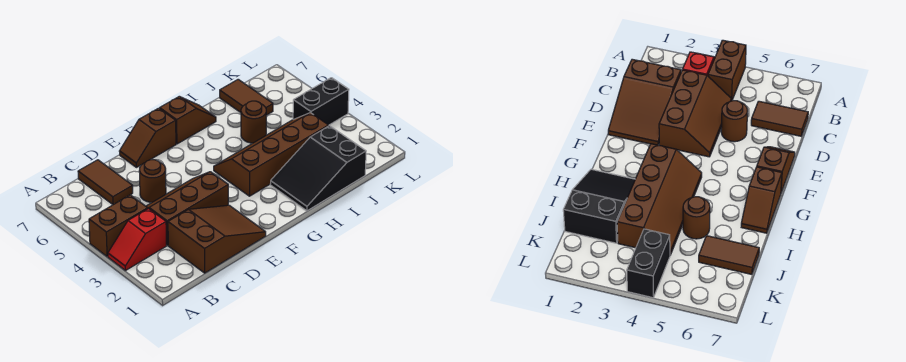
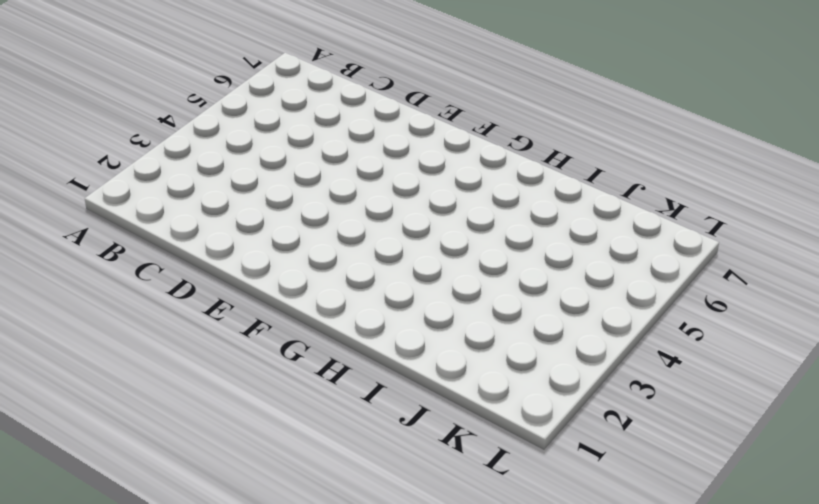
none -> red slope A3:B3 level 1 top B
none -> brown brick A4:B4 level 1
none -> brown slope C1:E2 level 1 top C

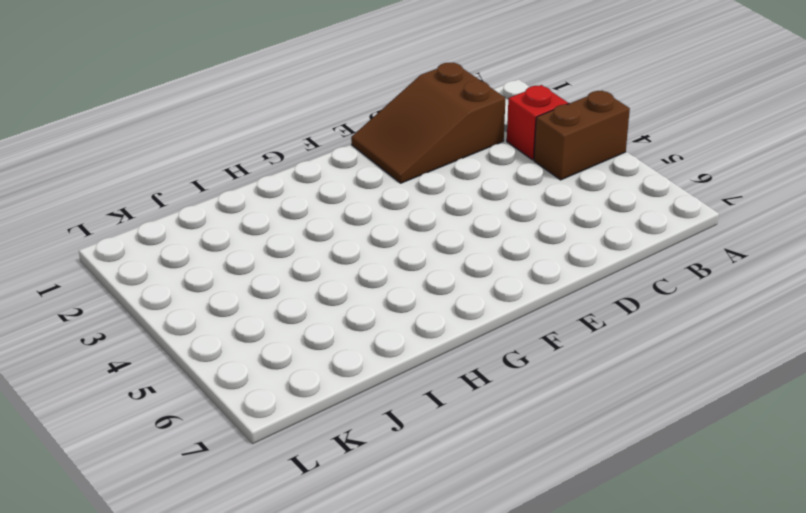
none -> brown slope C3:E4 level 1 top 3
none -> brown tile C6:C7 level 1
none -> brown round brick D5 level 1

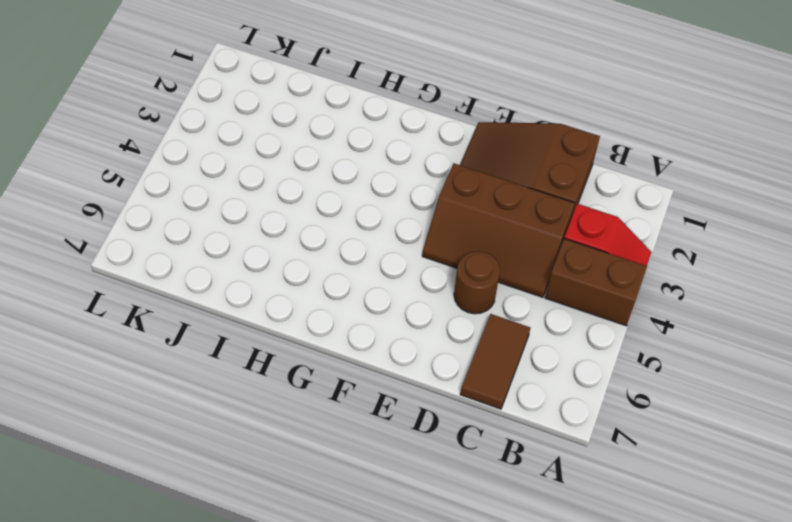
none -> brown slope E7:F7 level 1 top F
none -> brown slope G3:J4 level 1 top 3
none -> brown slope G7:H7 level 1 top G

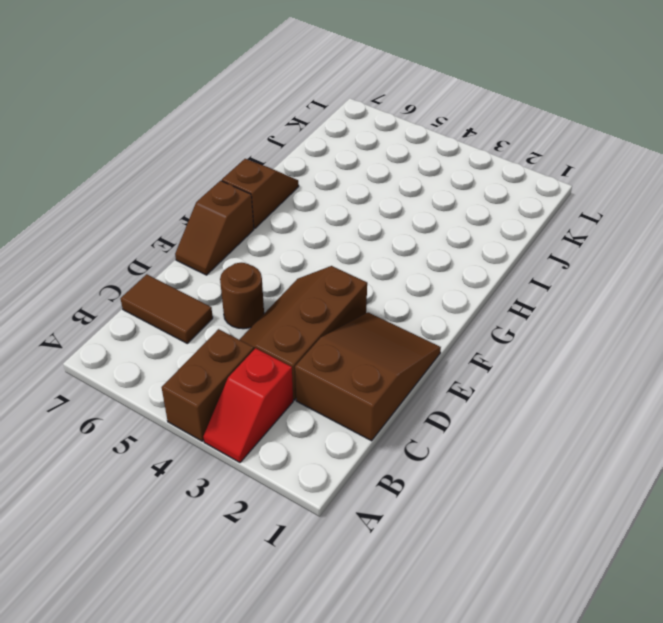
none -> brown slope G3:J4 level 1 top 3
none -> black slope H1:J2 level 1 top J
none -> brown round brick I5 level 1

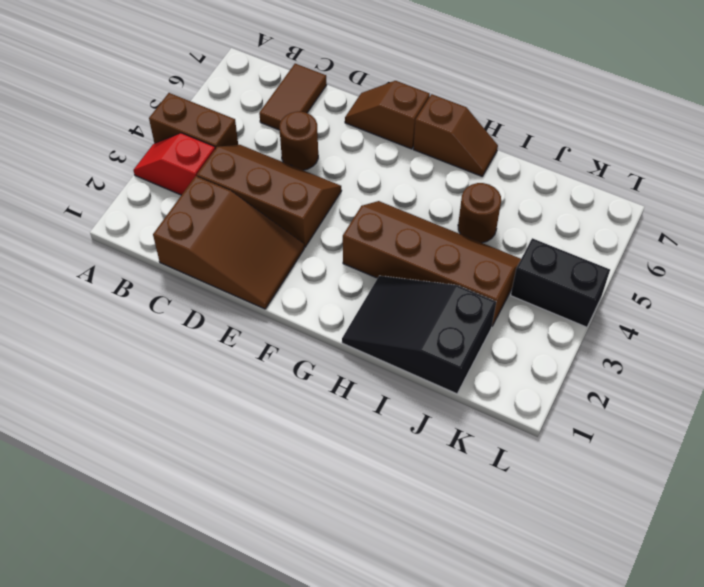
none -> brown tile J6:J7 level 1

